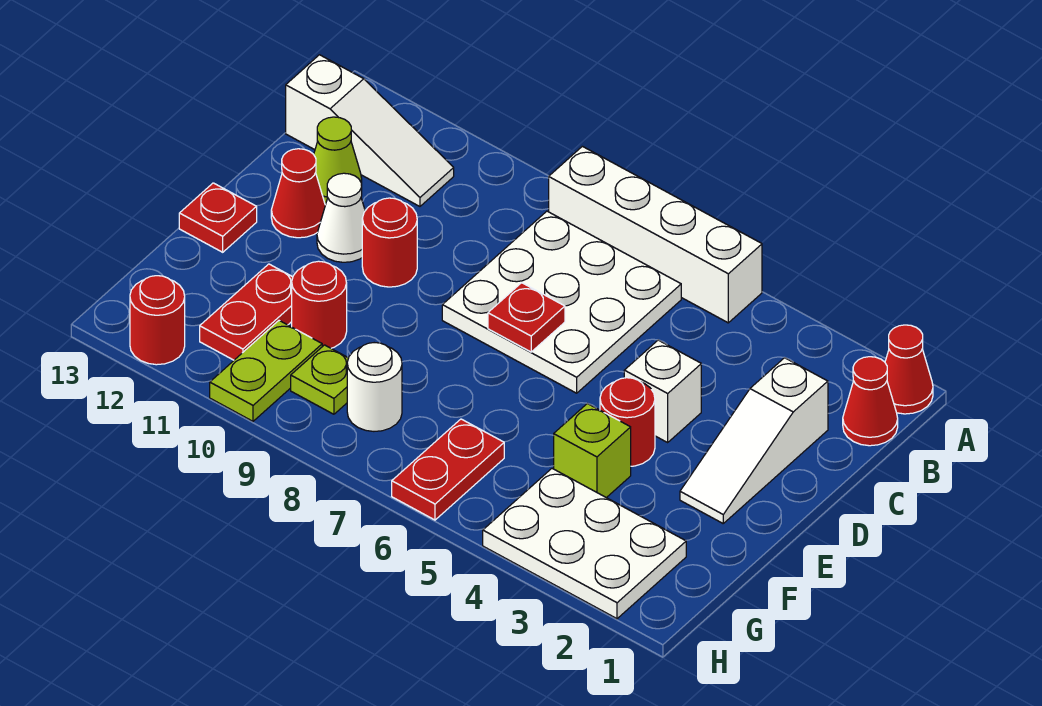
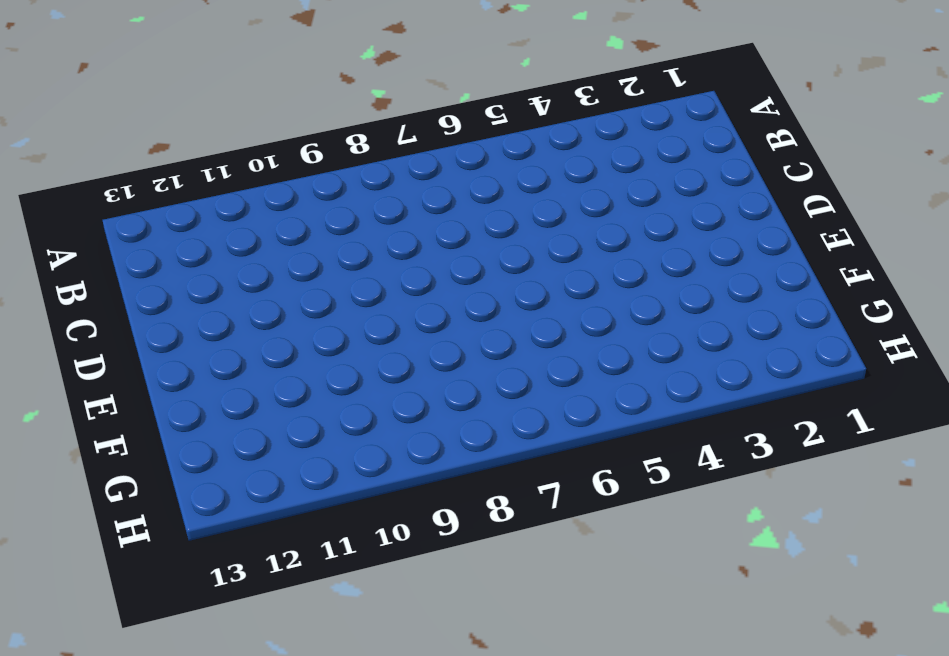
none -> red cone A1 level 1
none -> white brick A5:A8 level 1
none -> red cone B1 level 1

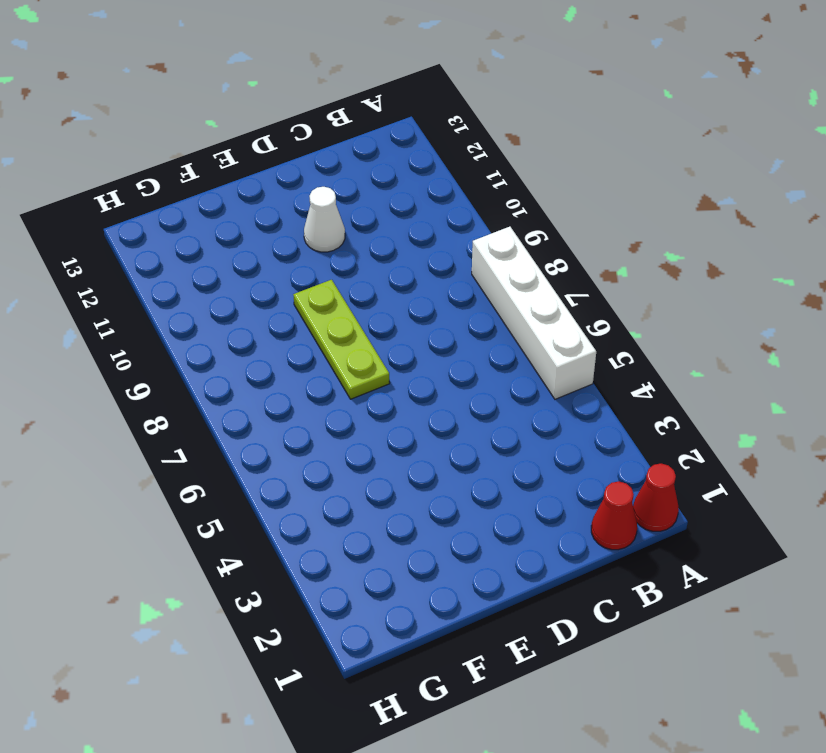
lime plate E7:E9 level 1 -> none
none -> white plate B6:D8 level 1
none -> white slope B11:B13 level 1 top 13
none -> white slope C2:E2 level 1 top C

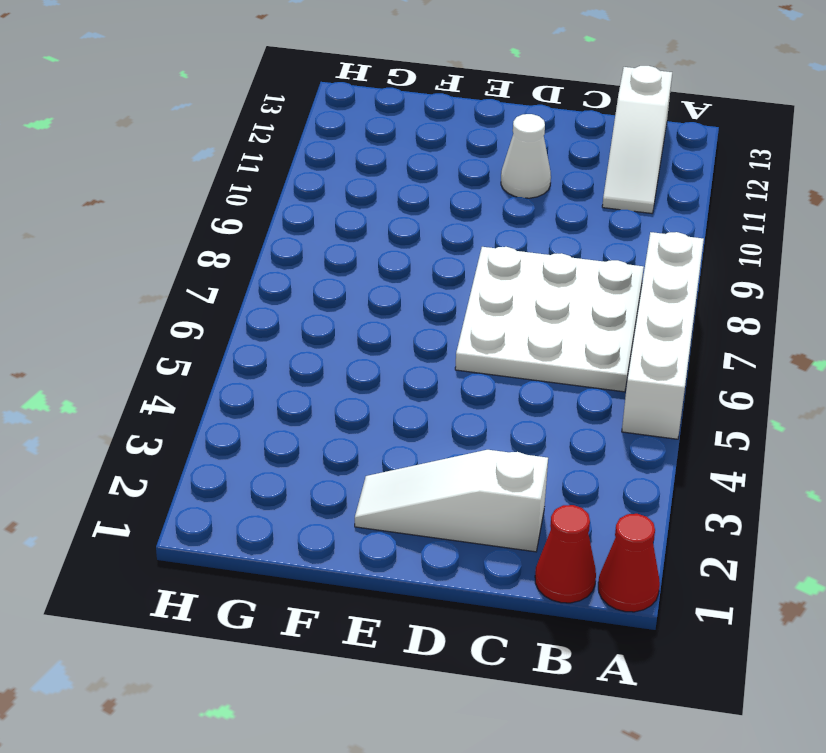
none -> lime cone C12 level 1
none -> white brick D4 level 1
none -> red round brick D10 level 1

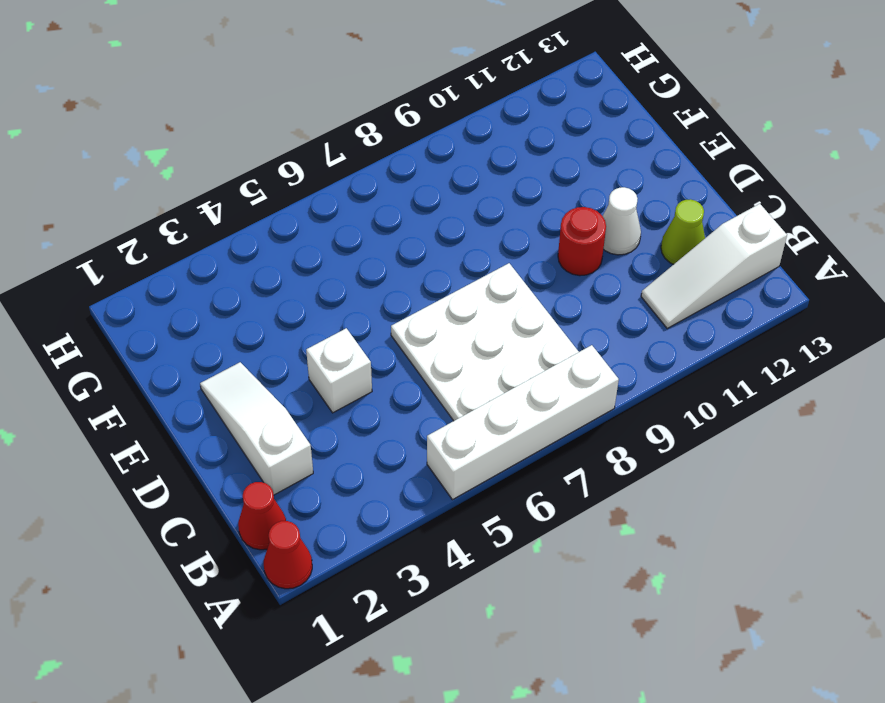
none -> red cone D12 level 1
none -> red round brick E4 level 1
none -> red plate E13 level 1

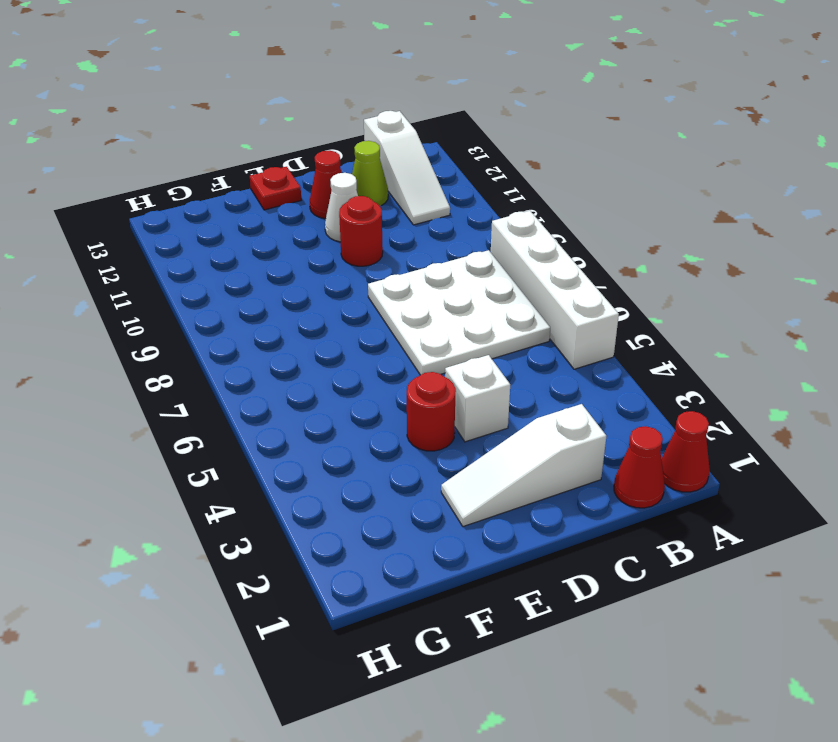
none -> lime brick F4 level 1
none -> red round brick F10 level 1
none -> red plate F11:G11 level 1

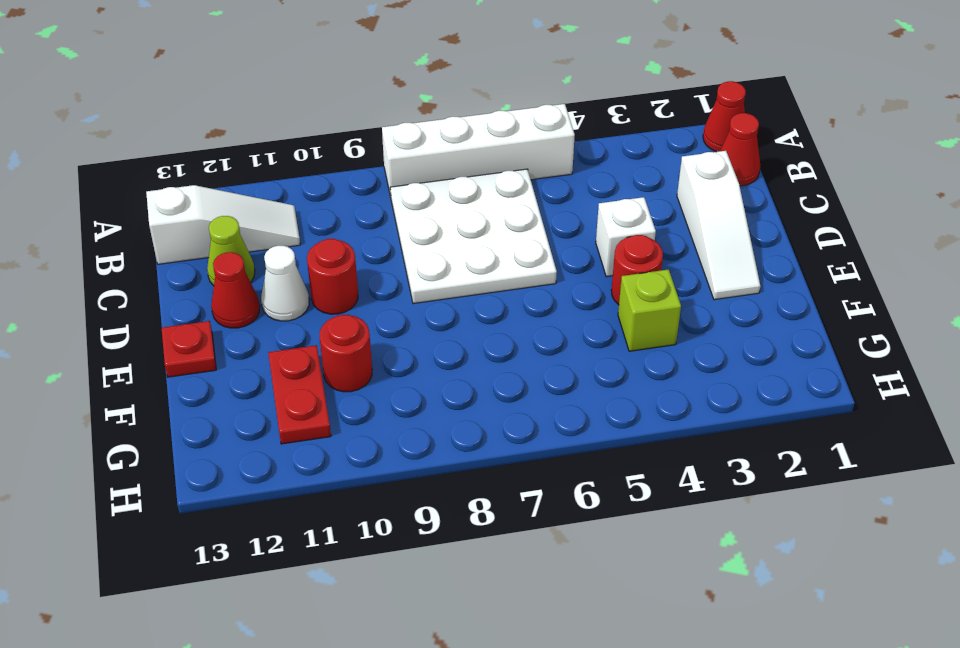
none -> white plate G2:H4 level 1
none -> red plate G6:H6 level 1
none -> white round brick G8 level 1

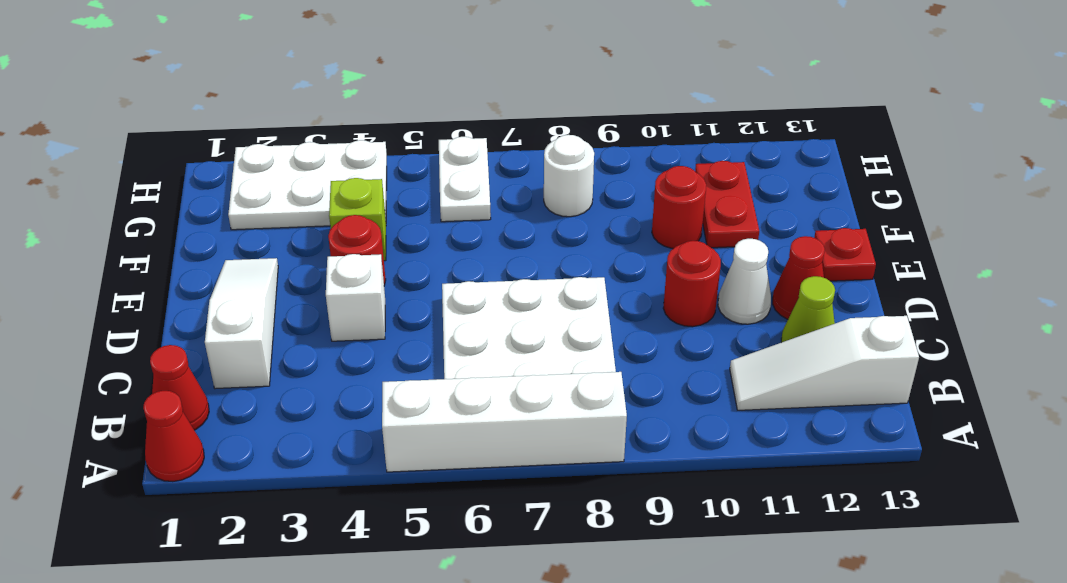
white plate G6:H6 level 1 -> red plate G6:H6 level 1
none -> lime plate G9 level 1
none -> lime plate G10:H10 level 1
none -> red round brick H12 level 1

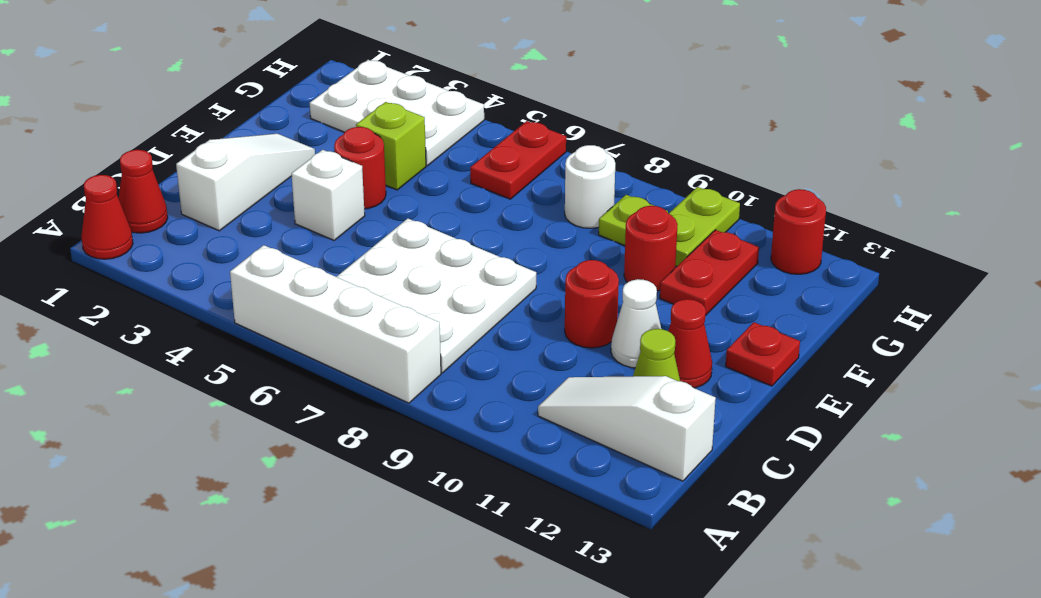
none -> red plate D7 level 2

